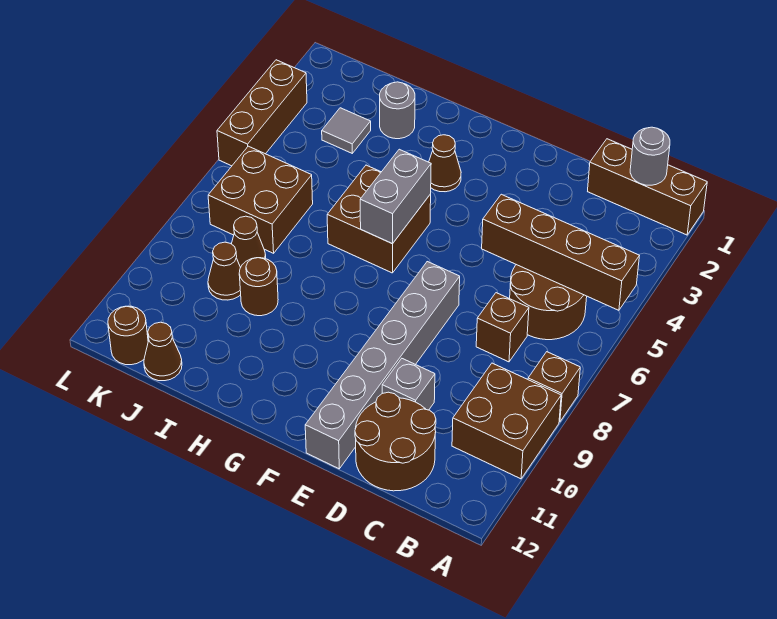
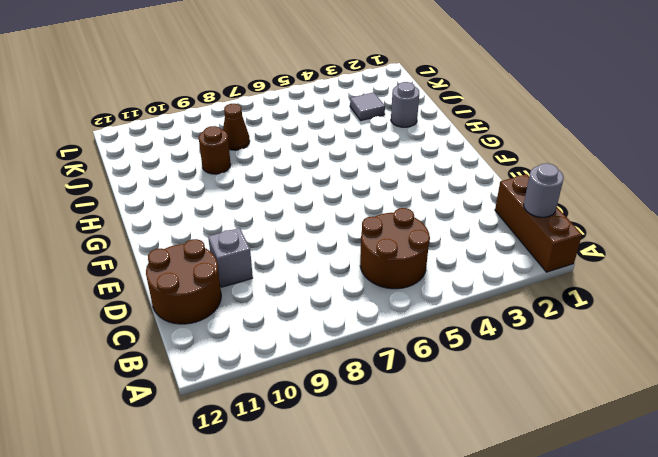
none -> brown brick A8 level 1
none -> brown brick A9:B10 level 1
none -> brown brick C7 level 1

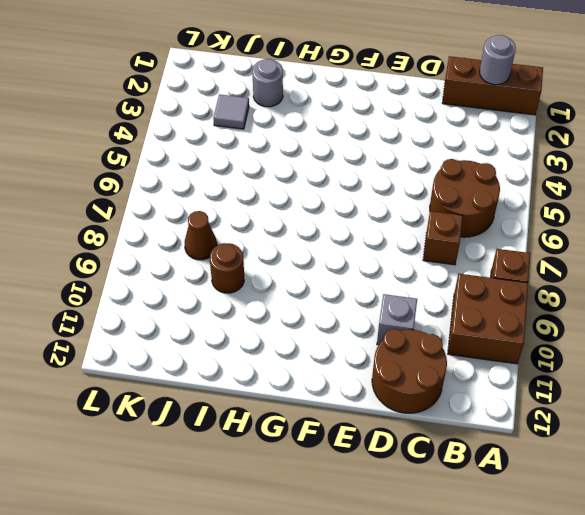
none -> grey brick E7:E12 level 1
none -> brown cone G3 level 1
none -> brown brick G5:H6 level 1

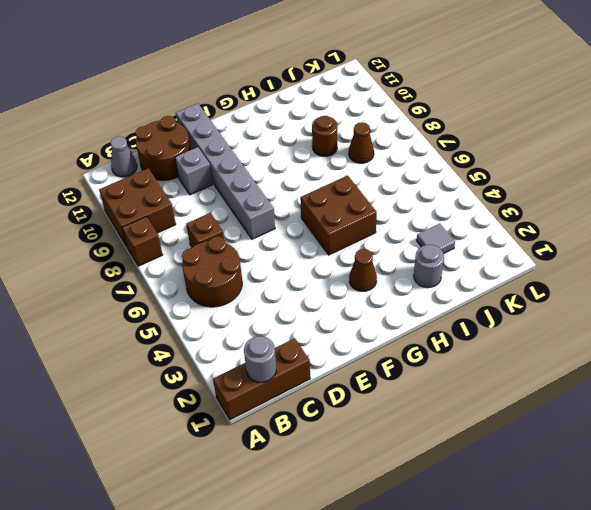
grey cone B12 level 1 -> none
none -> brown brick J6:K7 level 1
none -> brown cone J9 level 1
none -> brown cone J12 level 1

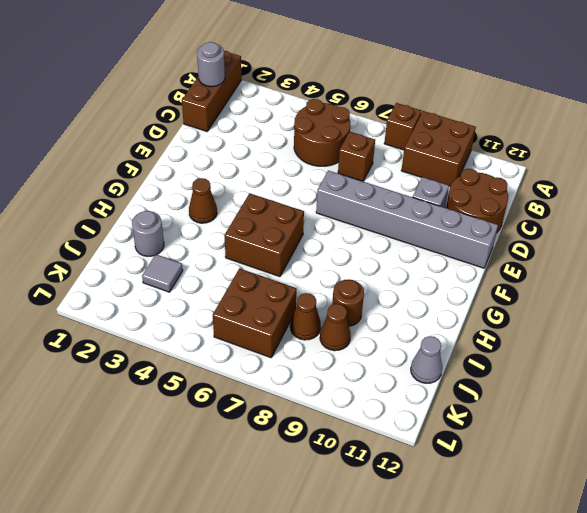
grey cone J12 level 1 -> brown cone J12 level 1
none -> brown round brick K12 level 1
none -> brown brick L3:L5 level 1
none -> brown brick A5:D5 level 2

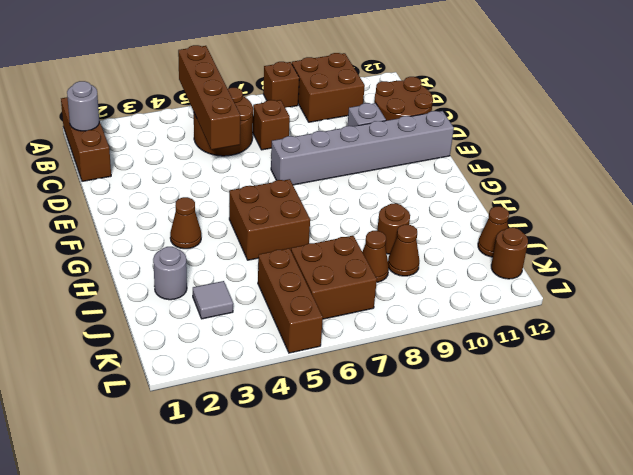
brown brick J5:L5 level 1 -> brown brick L3:L5 level 1
none -> grey brick G5:G6 level 2

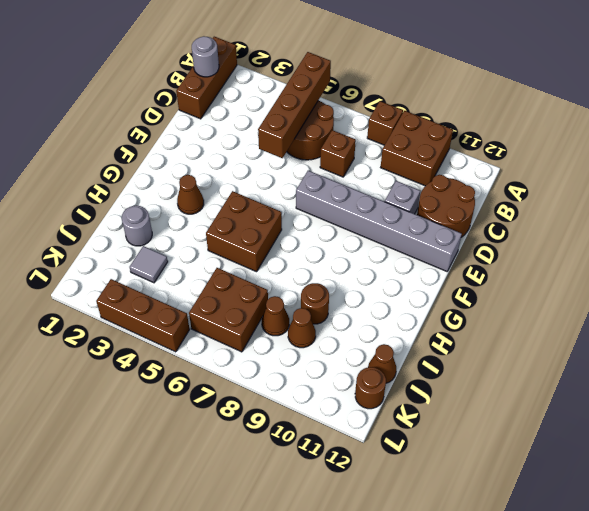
none -> grey brick G5:G6 level 2

